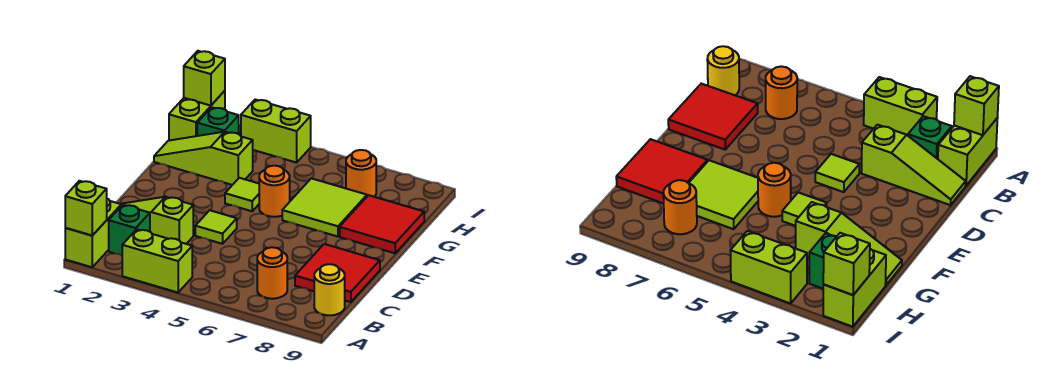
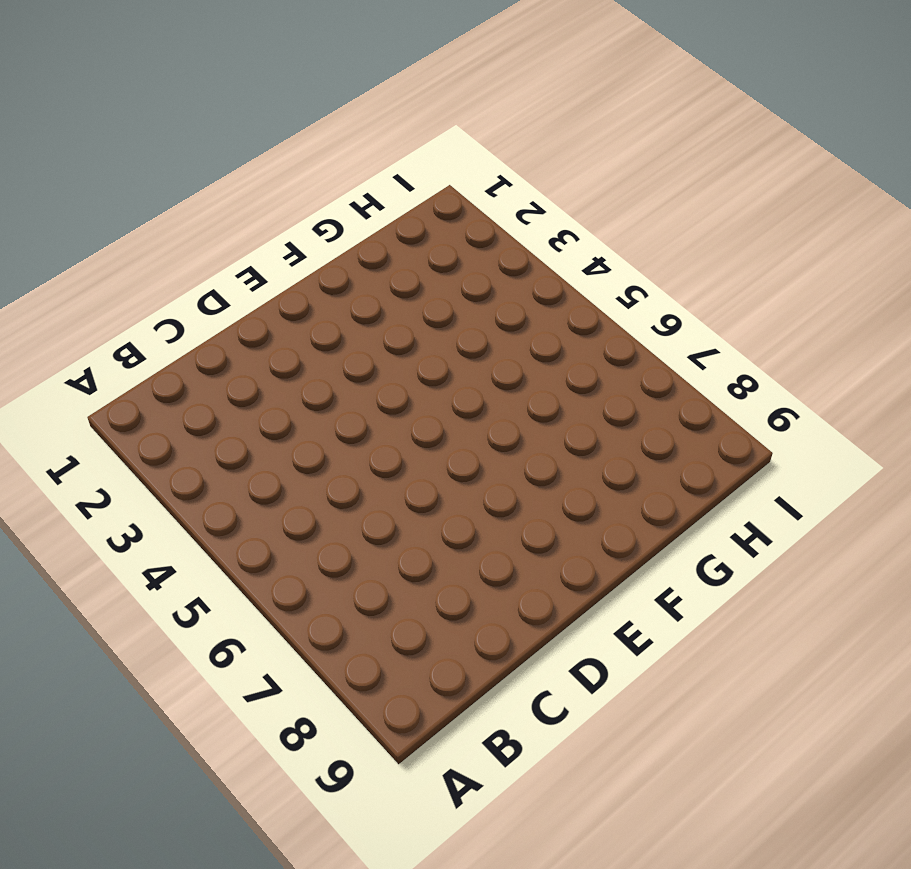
none -> lime brick A1:B1 level 1
none -> lime brick A3:A4 level 1
none -> green brick B2 level 1

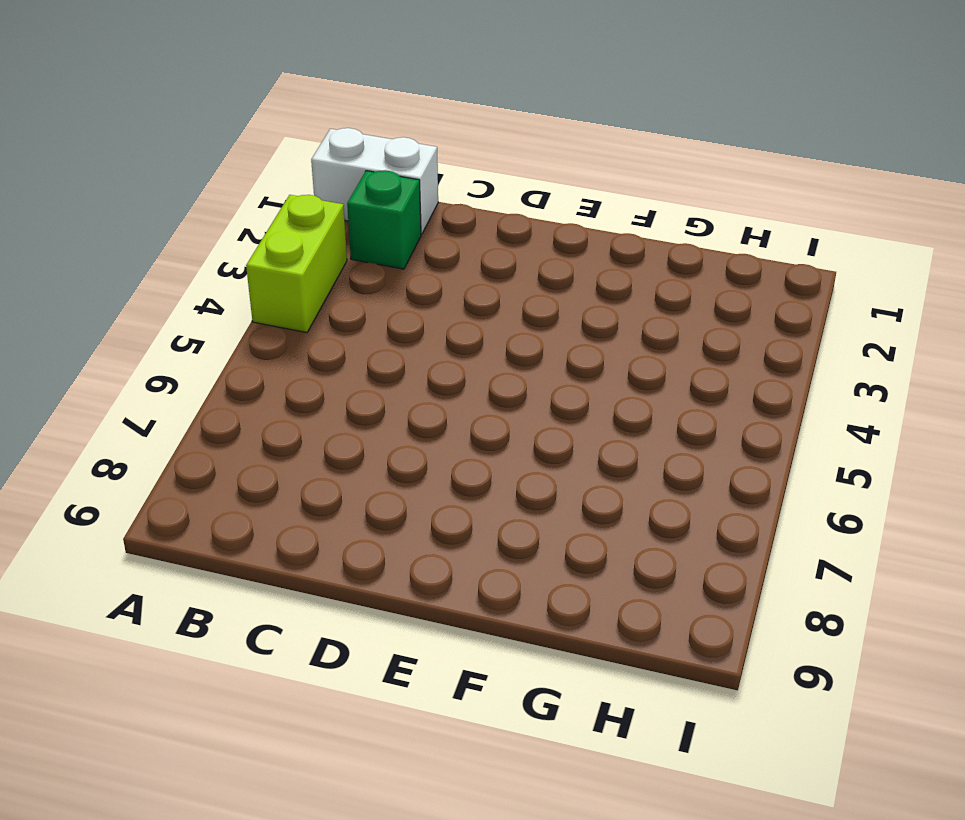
white brick A1:B1 level 1 -> lime brick A1:B1 level 1
none -> orange round brick B7 level 1
none -> yellow round brick B9 level 1
none -> lime slope C1:C3 level 1 top 3

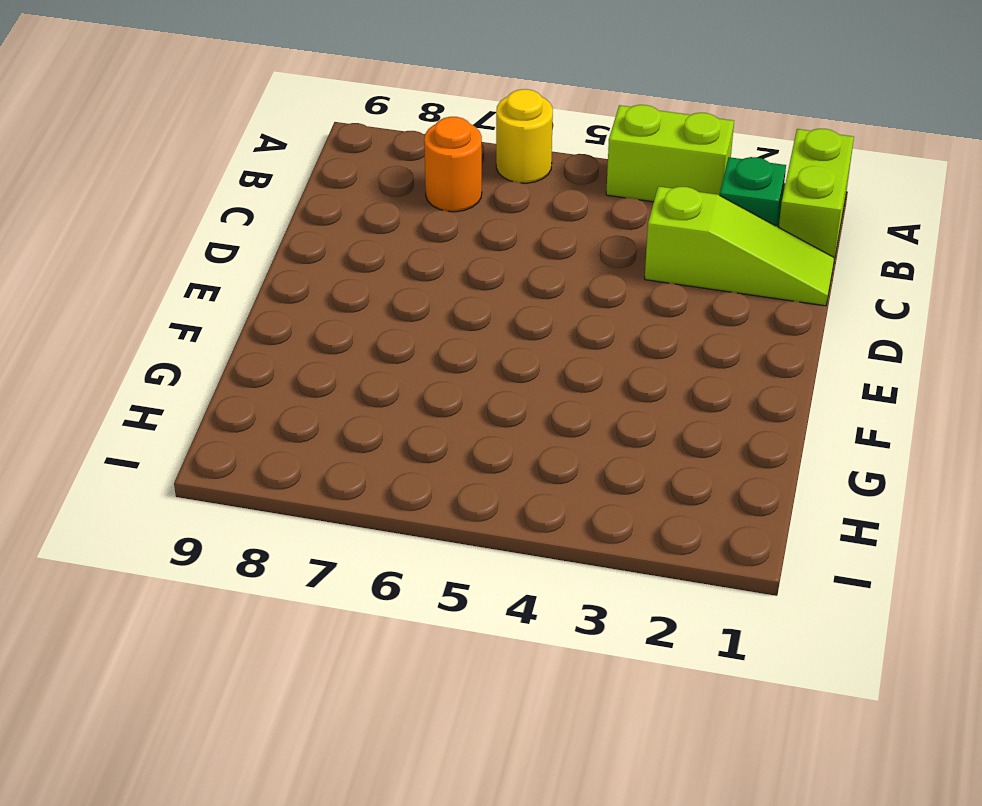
yellow round brick A6 level 1 -> yellow round brick B9 level 1
none -> red tile C8:D9 level 1
none -> lime tile D4 level 1
none -> lime tile F4 level 1

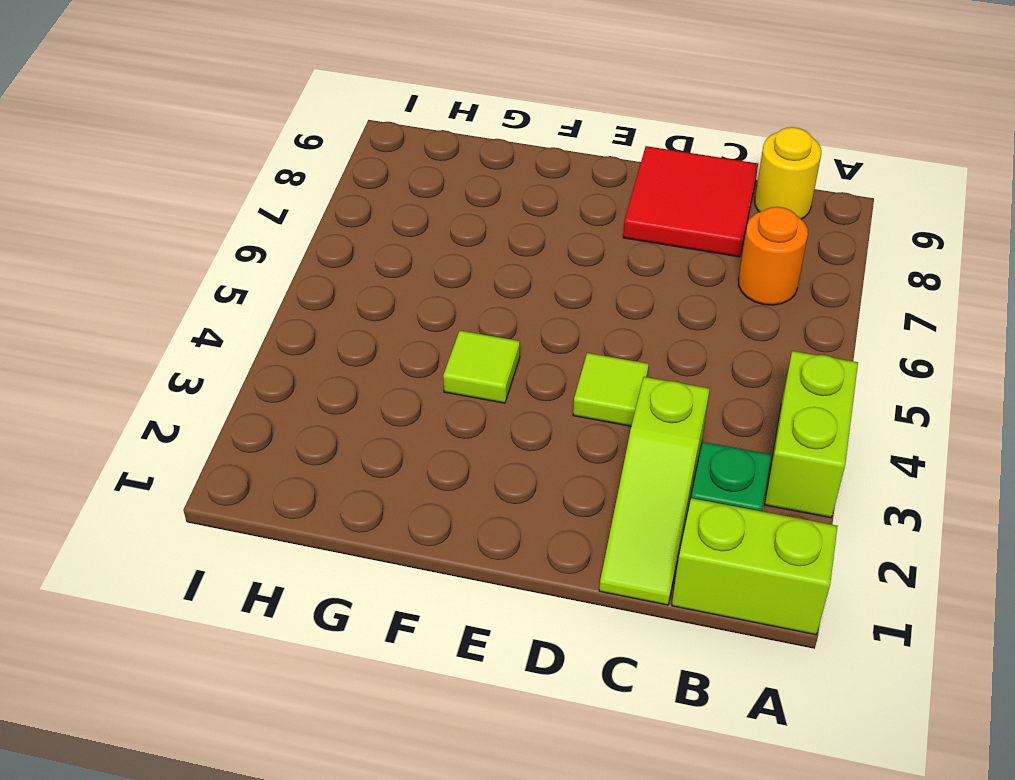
none -> orange round brick F5 level 1
none -> lime tile F6:G7 level 1
none -> red tile F8:G9 level 1

